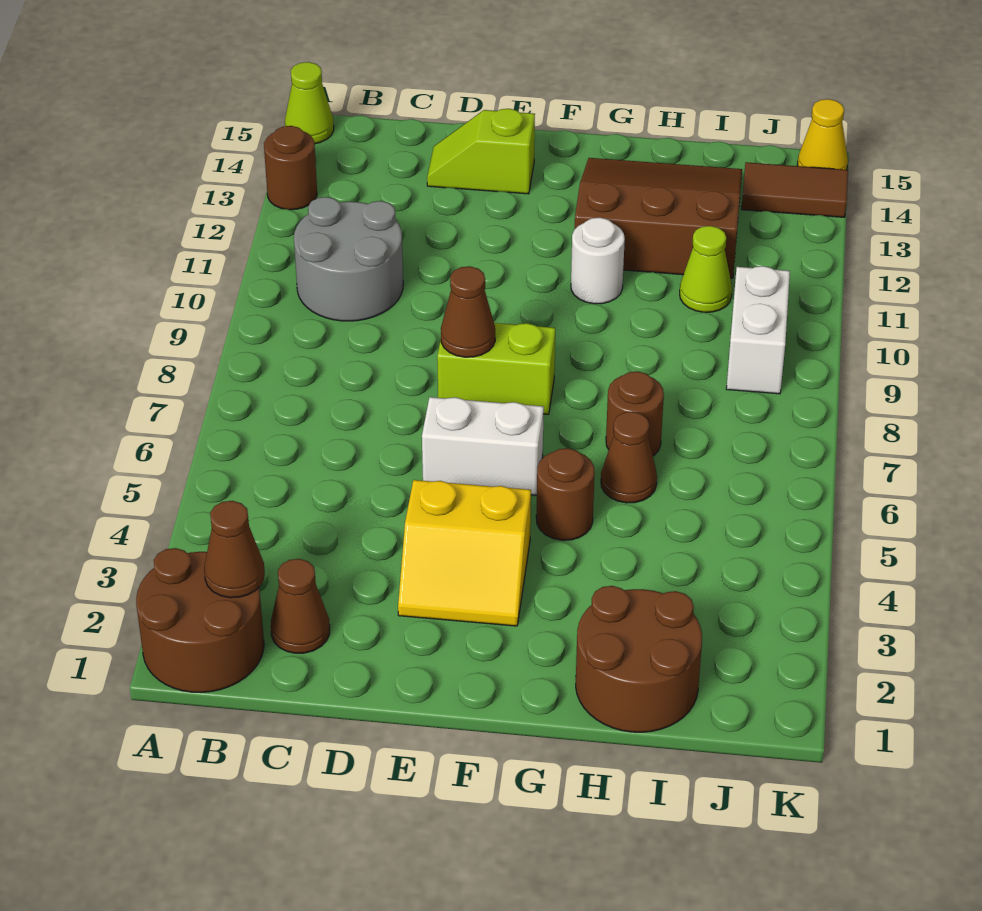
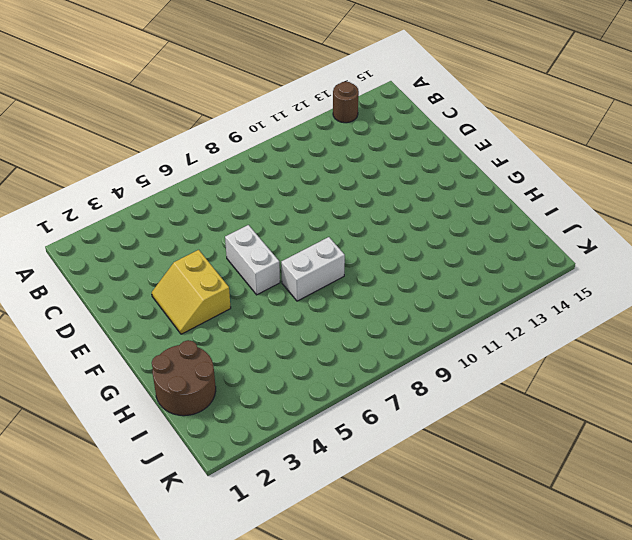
white brick G7:G8 level 1 -> white brick J9:J10 level 1
none -> brown round brick A1:B2 level 1
none -> lime cone A15 level 1
none -> grey round brick B10:C11 level 1

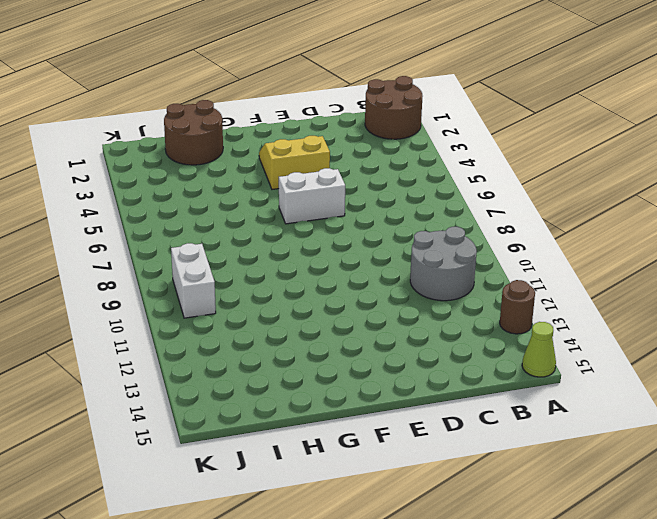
none -> brown cone C2 level 1
none -> lime slope D14:E14 level 1 top E
none -> lime brick E8:F8 level 1

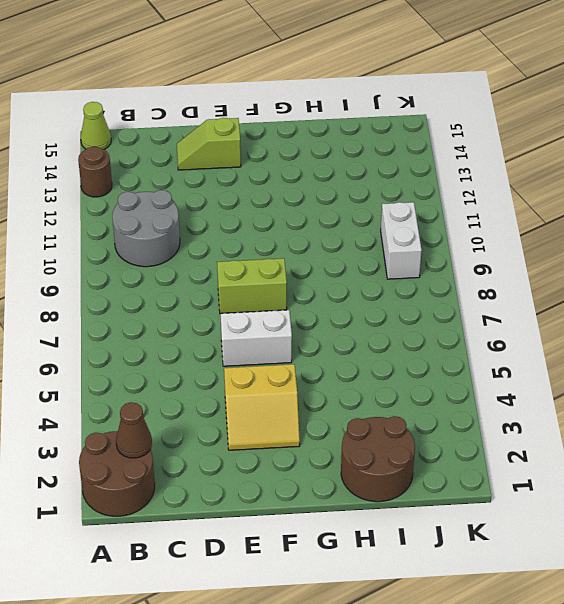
none -> brown cone C2 level 1
none -> brown round brick G5 level 1
none -> white round brick G11 level 1

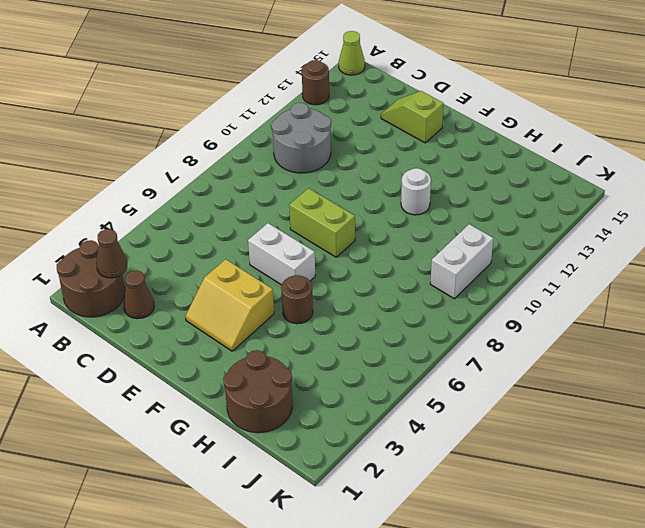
none -> brown slope G12:I14 level 1 top 12
none -> brown cone H6 level 1
none -> brown round brick H7 level 1

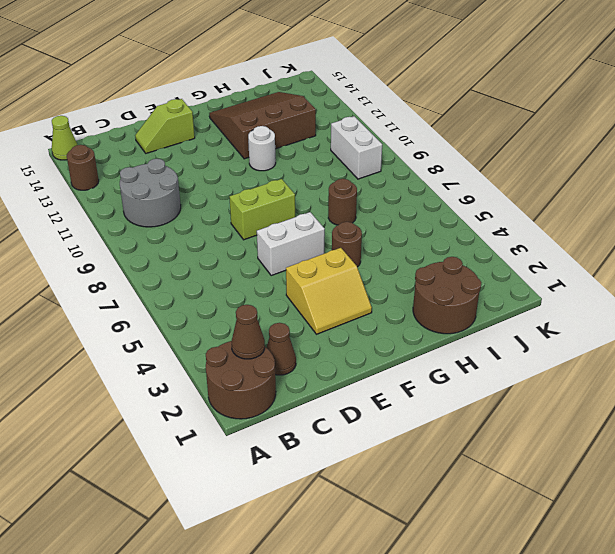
none -> brown cone H6 level 1
none -> lime cone I11 level 1
none -> brown tile J14:K14 level 1

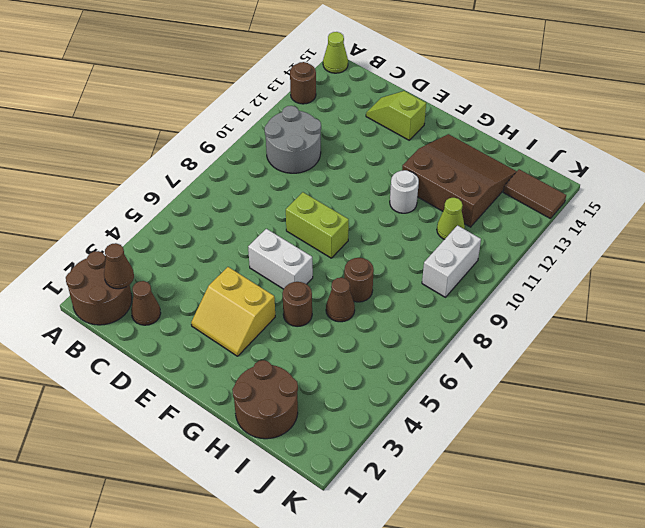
none -> yellow cone K15 level 1
none -> brown cone E8 level 2

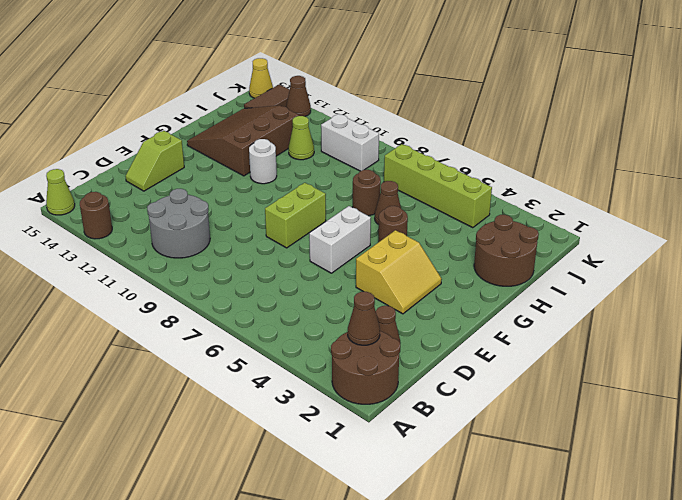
lime brick J4:J7 level 1 -> none
brown cone K13 level 1 -> brown cone E8 level 2

